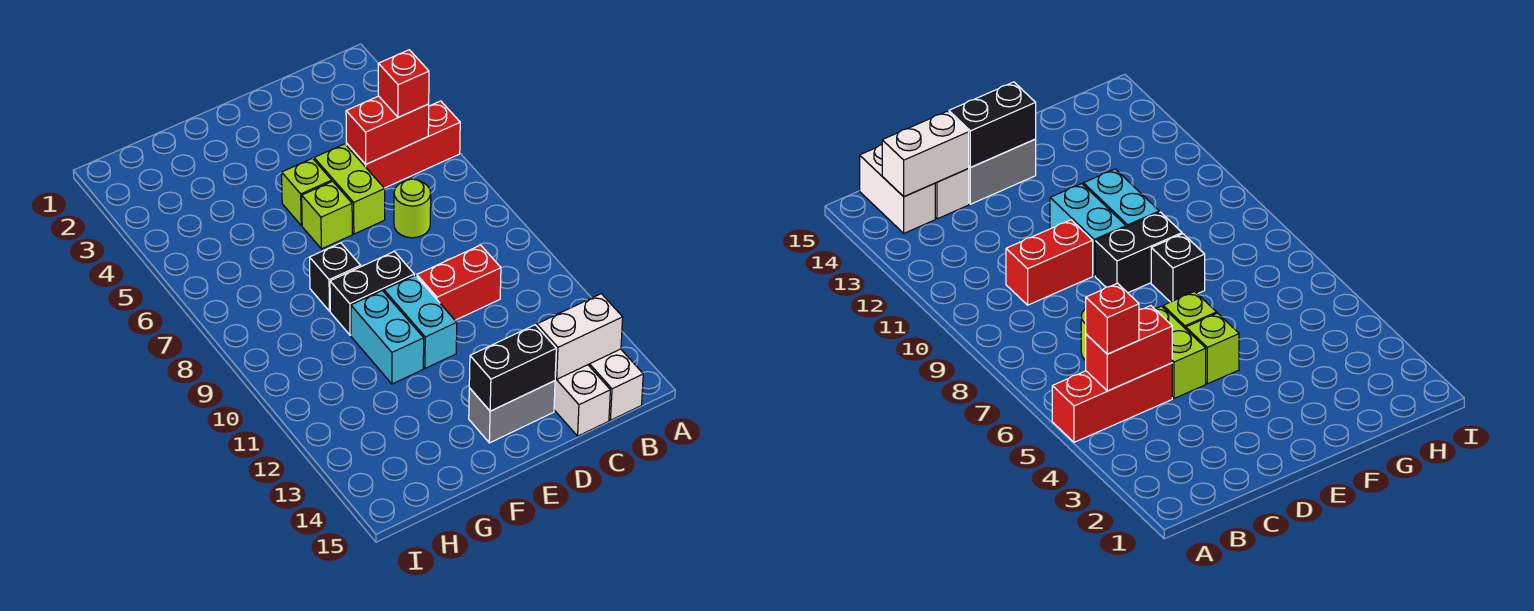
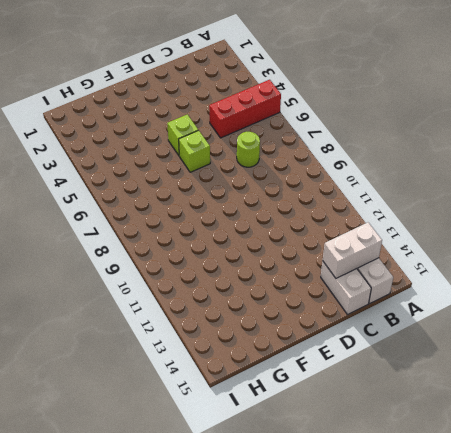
none -> red brick C10:D10 level 1
none -> lime brick D5:D6 level 1
none -> grey brick D14:E14 level 1

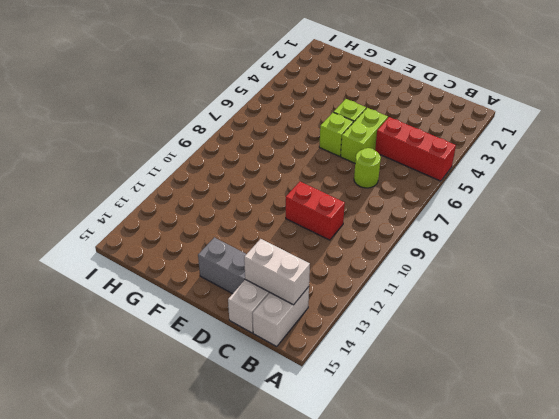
none -> black brick E9:F9 level 1
none -> cyan brick E10:E11 level 1
none -> black brick F8 level 1

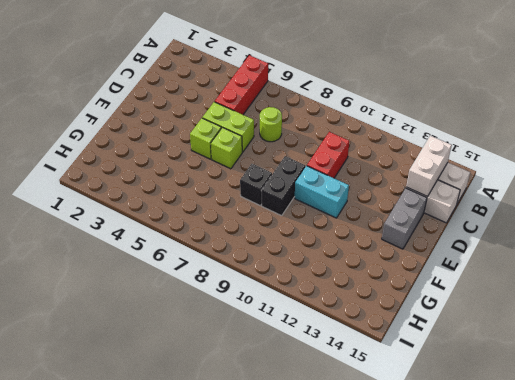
none -> cyan brick F10:F11 level 1
none -> red brick B5:C5 level 2
none -> black brick D14:E14 level 2

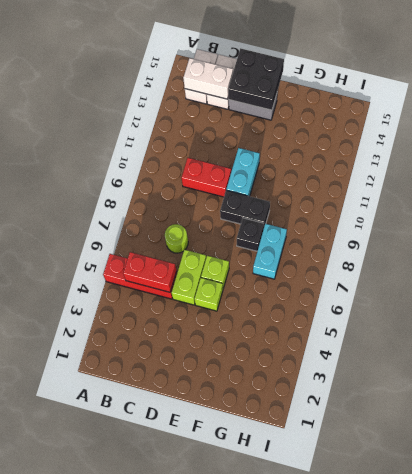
black brick D14:E15 level 2 -> black brick D14:E14 level 2
cyan brick G7:G8 level 1 -> cyan brick F10:F11 level 1
none -> red brick B5 level 3

